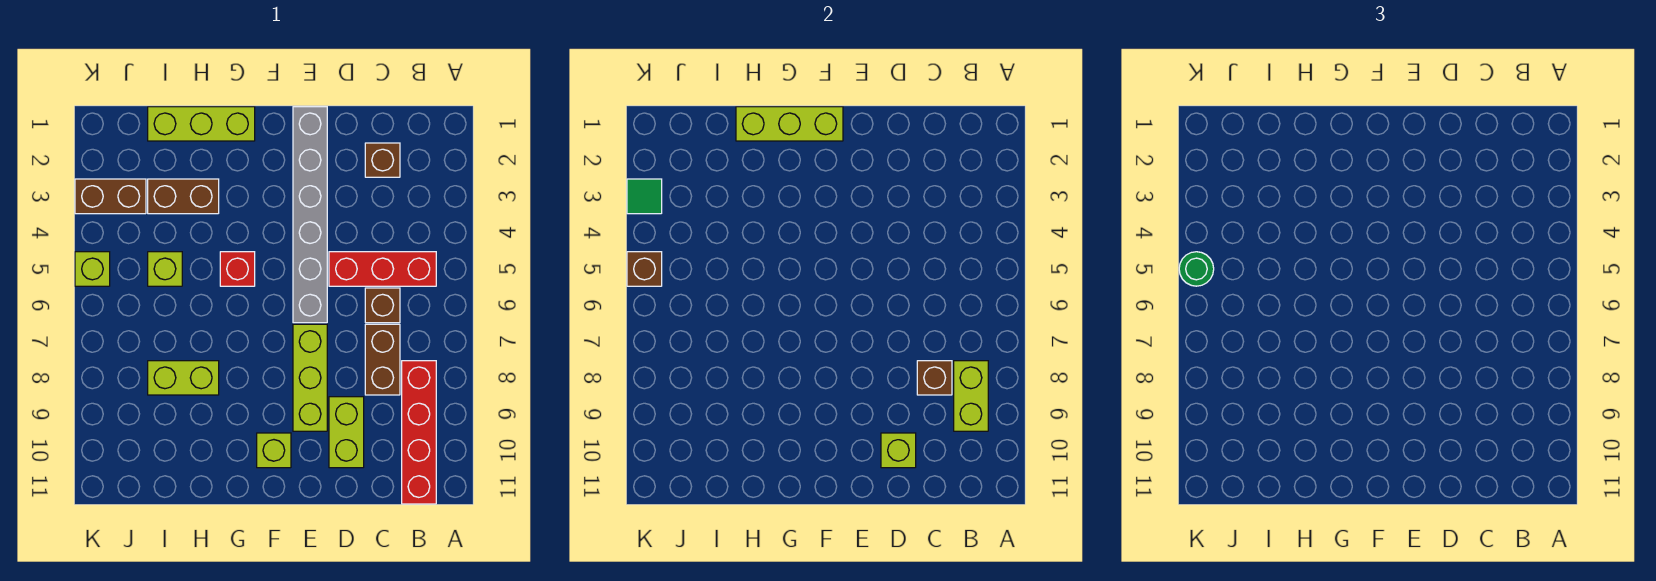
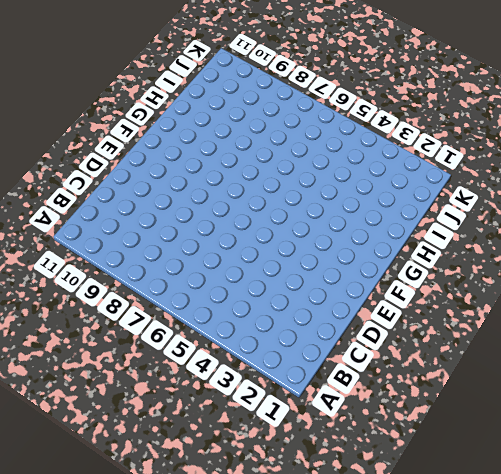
none -> red brick B5:D5 level 1
none -> red brick B8:B11 level 1
none -> brown brick C2 level 1

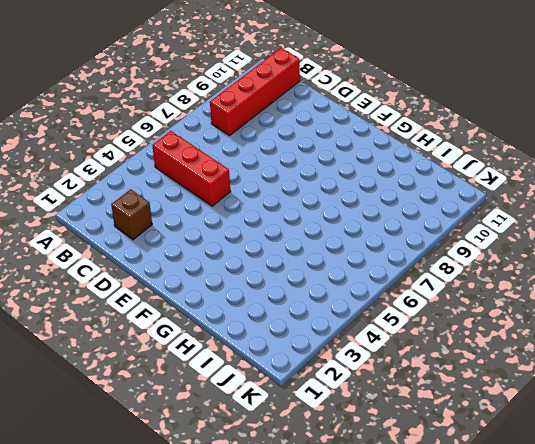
none -> brown brick C6 level 1
none -> brown brick C7:C8 level 1
none -> lime brick D9:D10 level 1

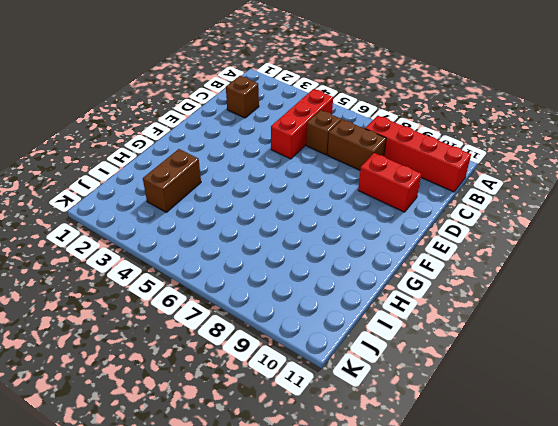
red brick D9:D10 level 1 -> lime brick D9:D10 level 1
none -> grey brick E1:E6 level 1
none -> lime brick E7:E9 level 1
none -> lime brick F10 level 1

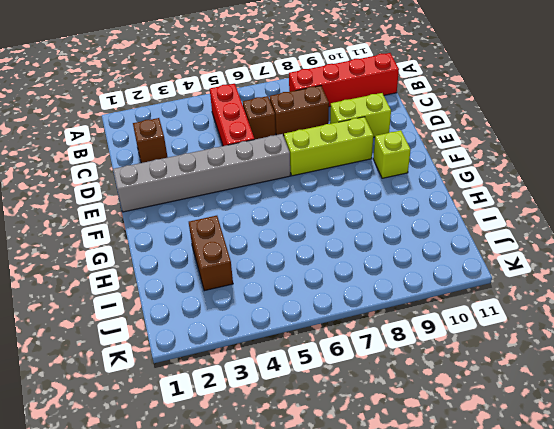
none -> lime brick G1:I1 level 1
none -> red brick G5 level 1
none -> lime brick H8:I8 level 1

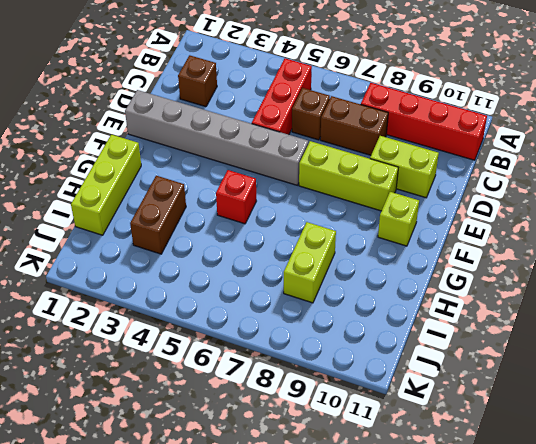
none -> lime brick I5 level 1
none -> brown brick J3:K3 level 1
none -> lime brick K5 level 1

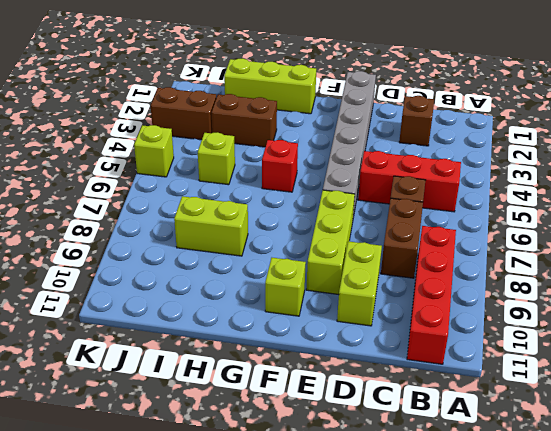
none -> lime brick B8:B9 level 2
none -> brown brick C8 level 2
none -> lime brick D10 level 2

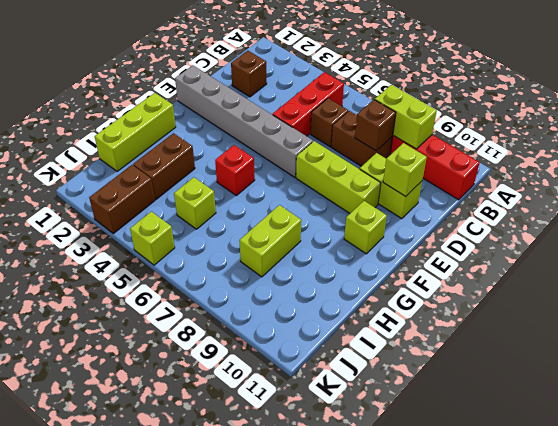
none -> lime brick F1:H1 level 2
none -> green tile K3 level 2
none -> brown brick K5 level 2

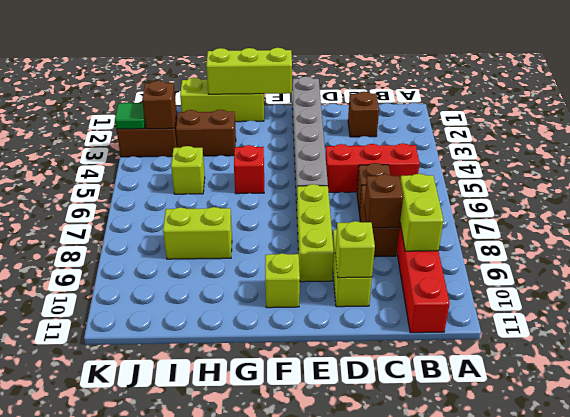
brown brick J3 level 2 -> brown brick K5 level 2
none -> lime brick K5 level 1
none -> green round brick K5 level 3

